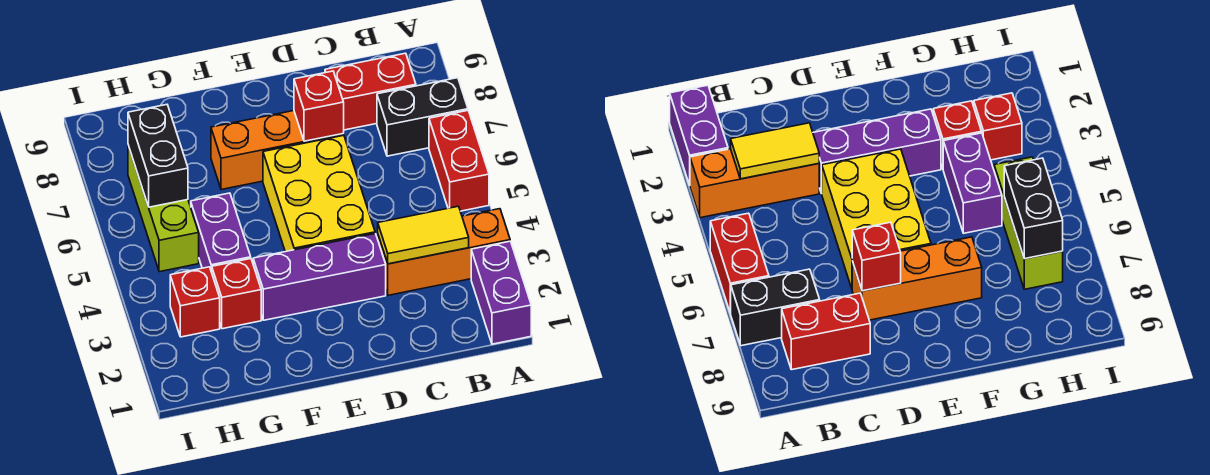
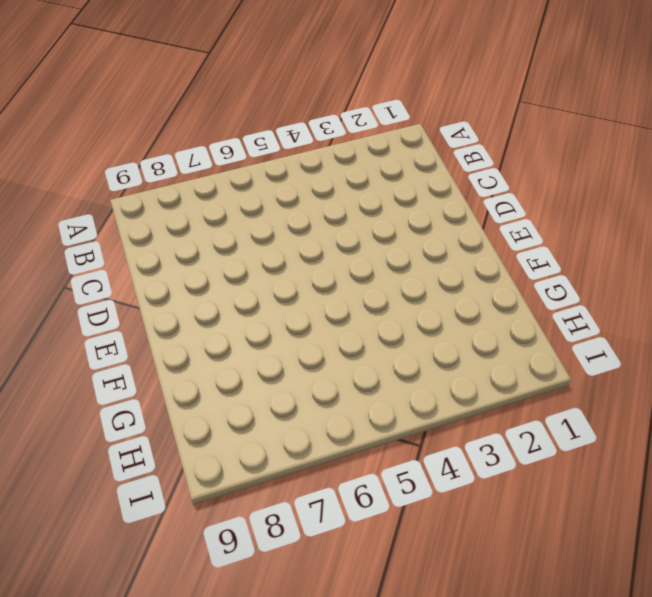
none -> purple brick A1:A2 level 1
none -> orange brick A3:C3 level 1
none -> red brick A5:A6 level 1

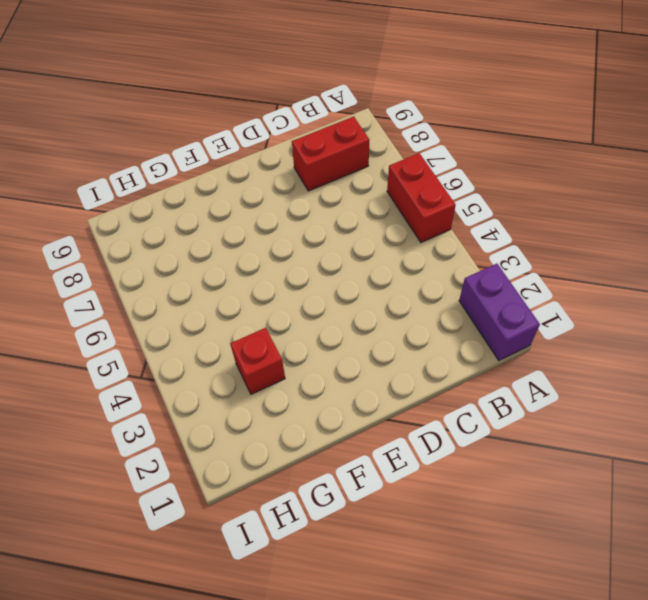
none -> orange brick A3:C3 level 1
none -> black brick A7:B7 level 1
none -> purple brick D3:F3 level 1

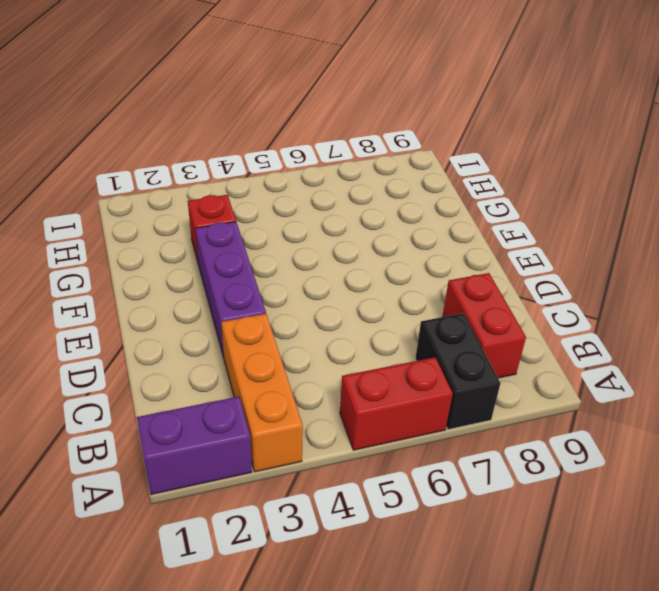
none -> yellow brick D4:E6 level 1
none -> orange brick D7:F7 level 1
none -> purple brick G4:G5 level 1

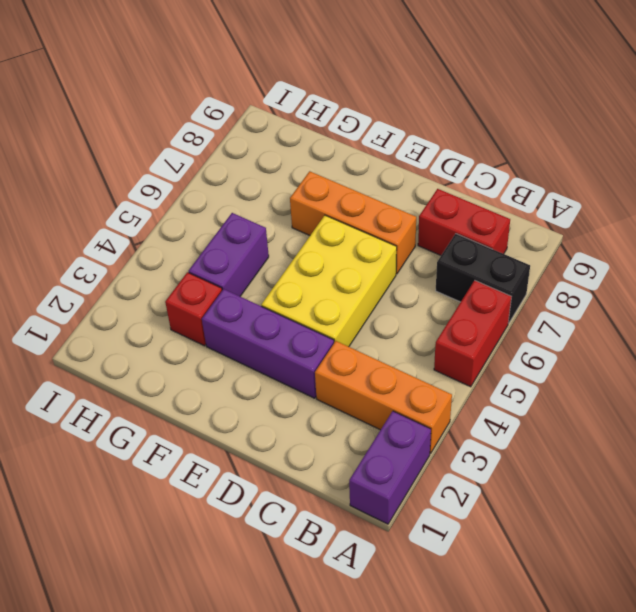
none -> red brick H3 level 1
none -> lime brick H5:H7 level 1
none -> yellow tile B3:C3 level 2

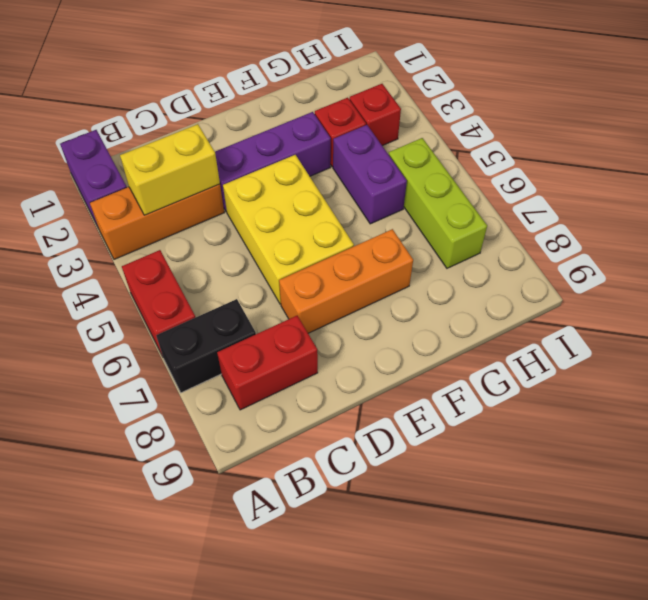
yellow brick B3:C3 level 2 -> yellow tile B3:C3 level 2
none -> red brick D7 level 2
none -> black brick H6:H7 level 2

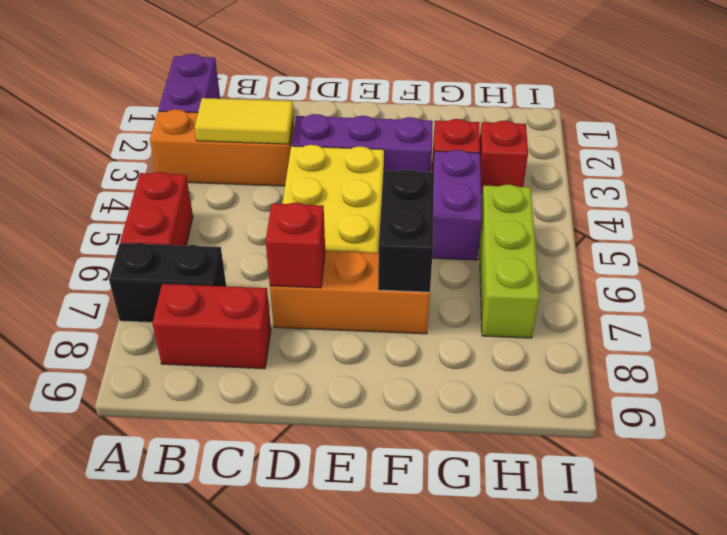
black brick F6:F7 level 2 -> black brick H6:H7 level 2

